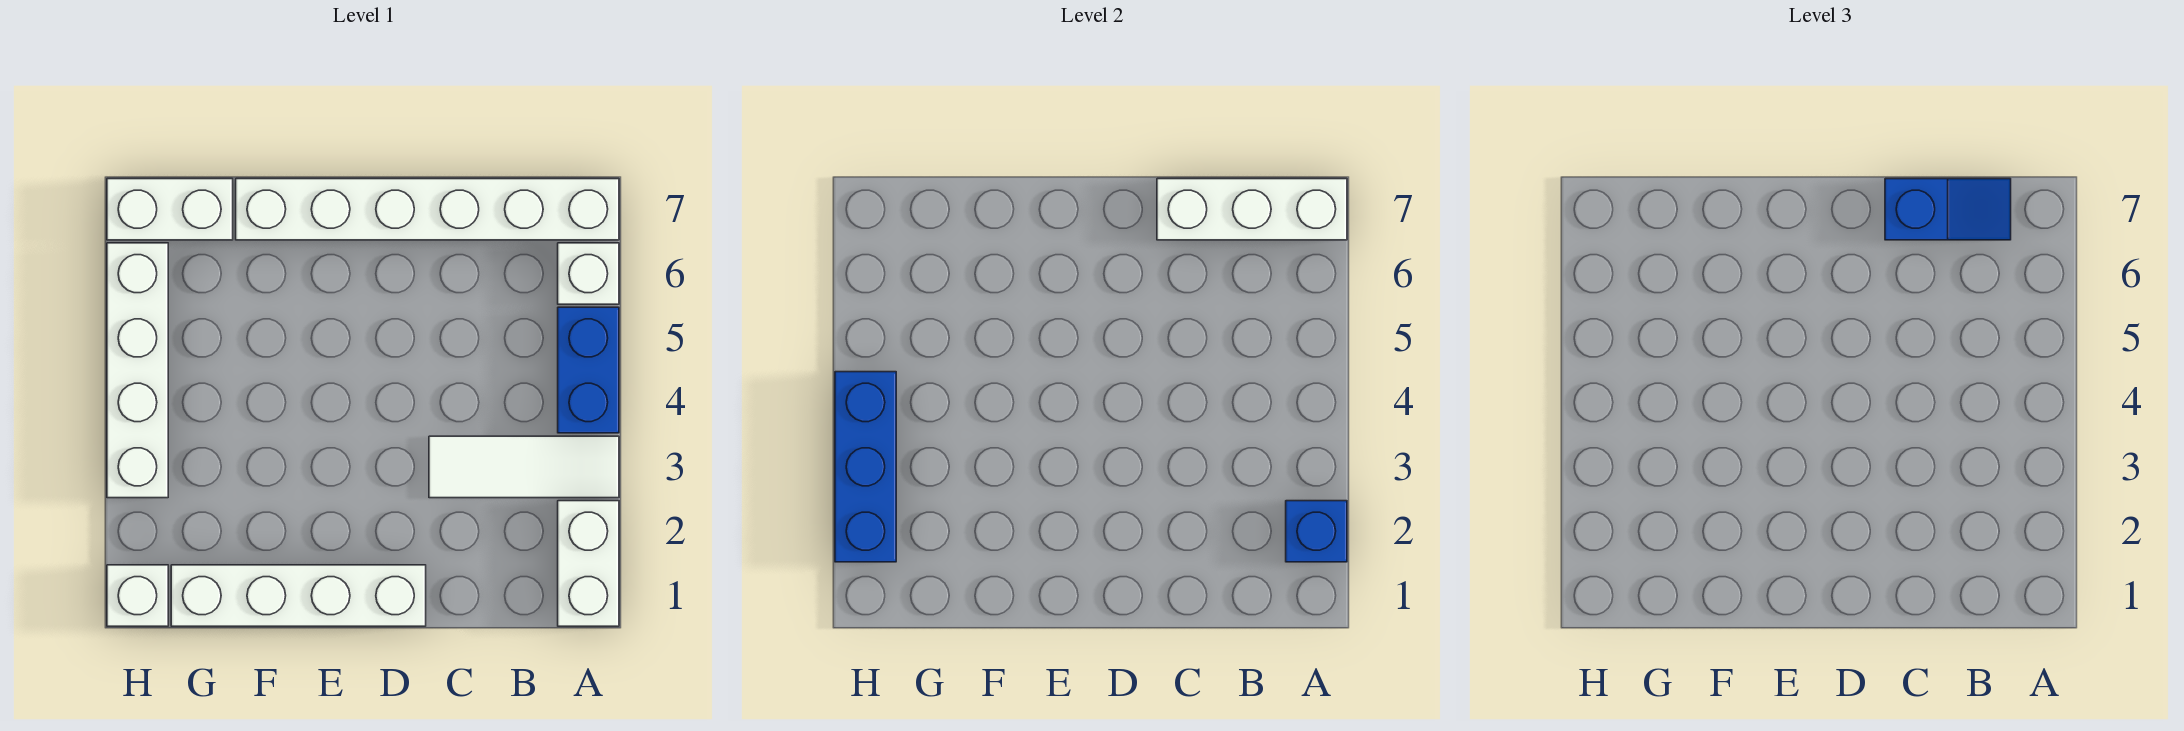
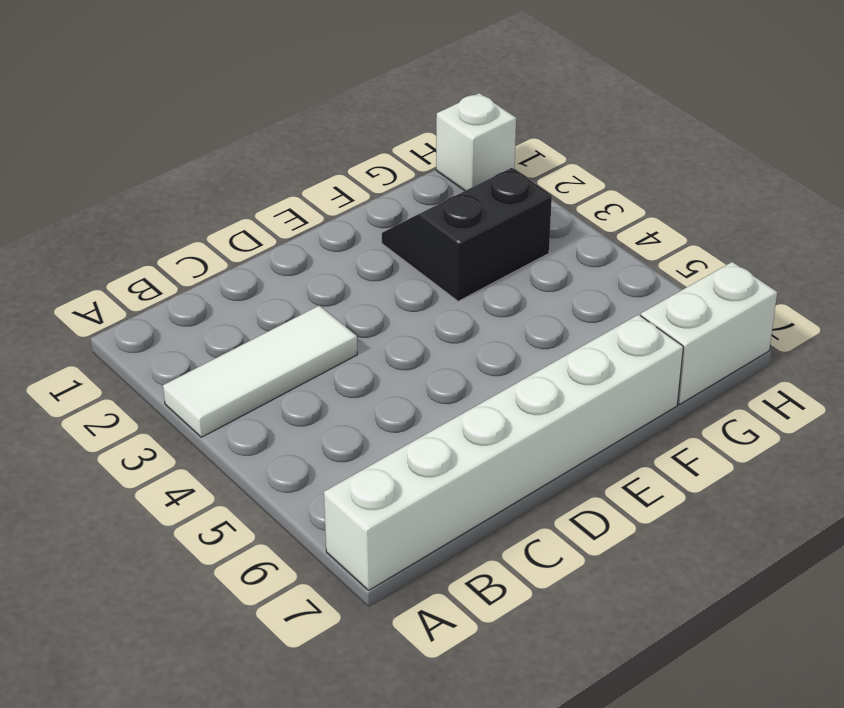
black slope F2:G3 level 1 top 3 -> none
none -> white brick A1:A2 level 1
none -> blue brick A4:A5 level 1
none -> white brick A6 level 1

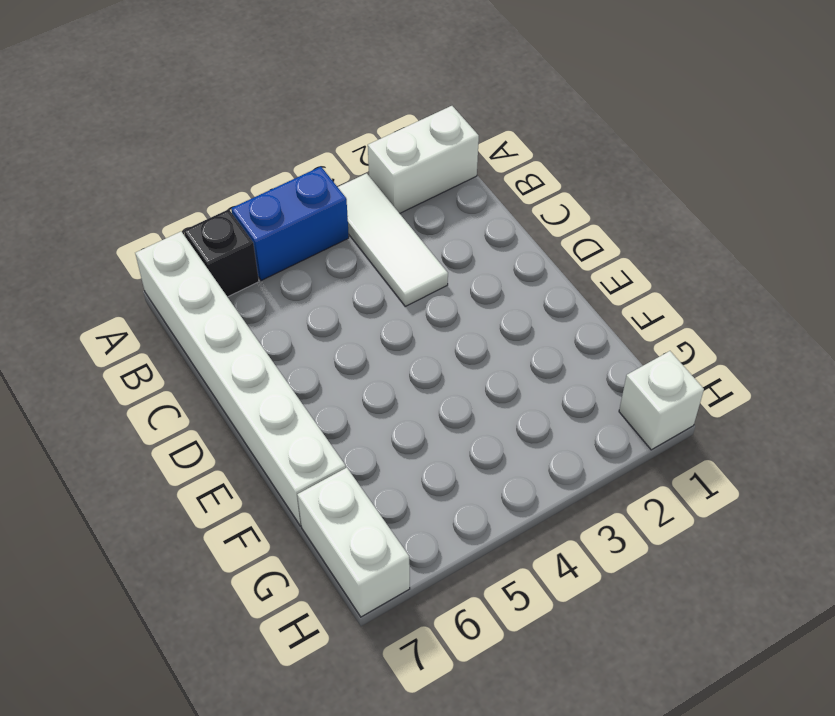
black brick A6 level 1 -> white brick A6 level 1
none -> white brick D1:G1 level 1
none -> white brick H3:H6 level 1
none -> blue brick A2 level 2

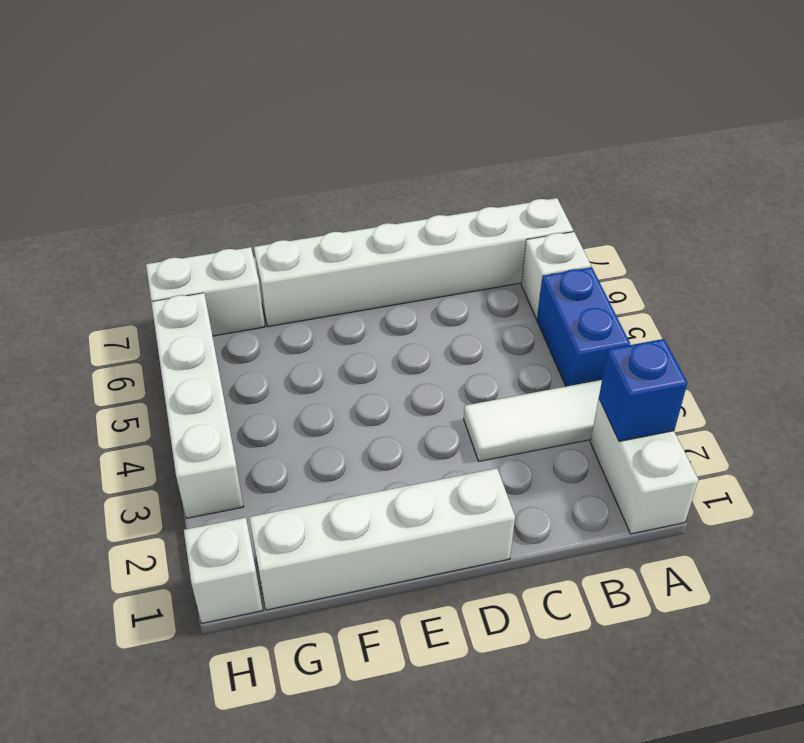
none -> white brick A7:C7 level 2
none -> blue brick H2:H4 level 2
none -> blue slope B7:C7 level 3 top C

